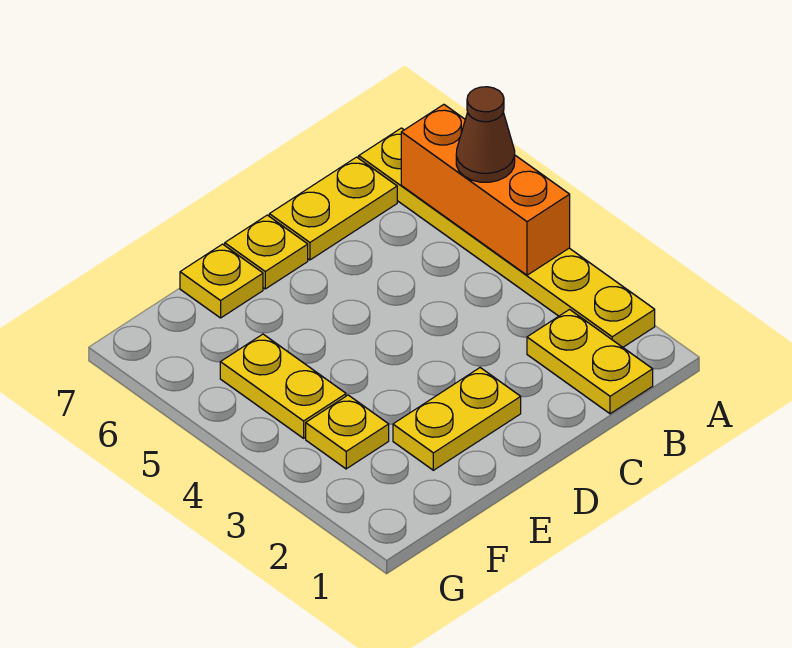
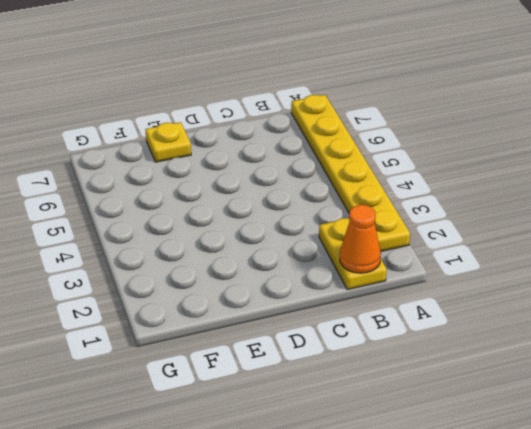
orange cone B1 level 2 -> none
none -> yellow plate B7:C7 level 1
none -> yellow plate D2:E2 level 1

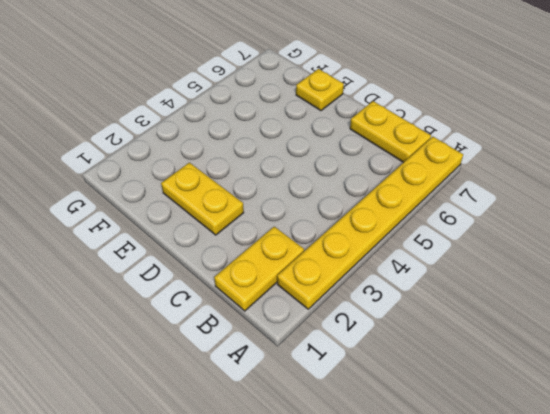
none -> yellow plate D7 level 1
none -> yellow plate F3 level 1

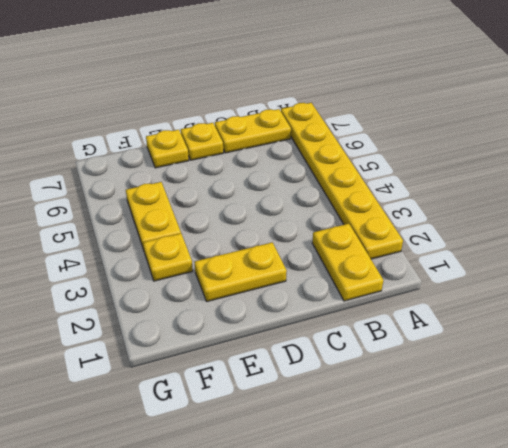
none -> orange brick A4:A6 level 2
none -> brown cone A5 level 3

